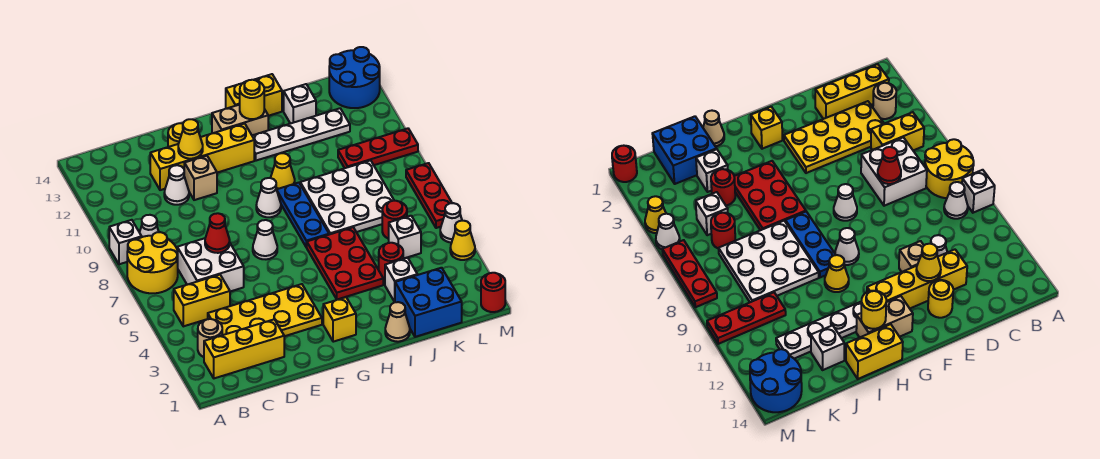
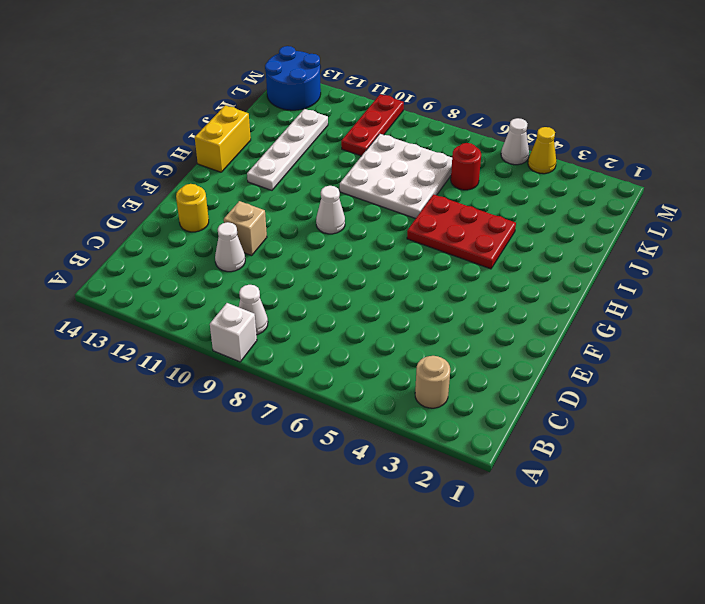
none -> yellow round brick A7:B8 level 1
none -> yellow brick B2:D2 level 1
none -> yellow brick B5:C5 level 1
none -> yellow plate C3:F4 level 1

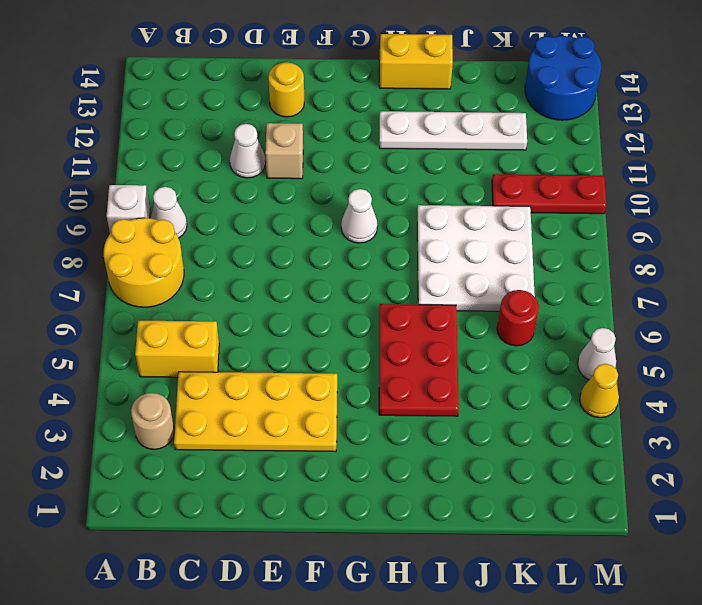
none -> yellow brick B2:D2 level 1
none -> white brick C6:D7 level 1
none -> yellow brick D12:G12 level 1
none -> white cone F7 level 1

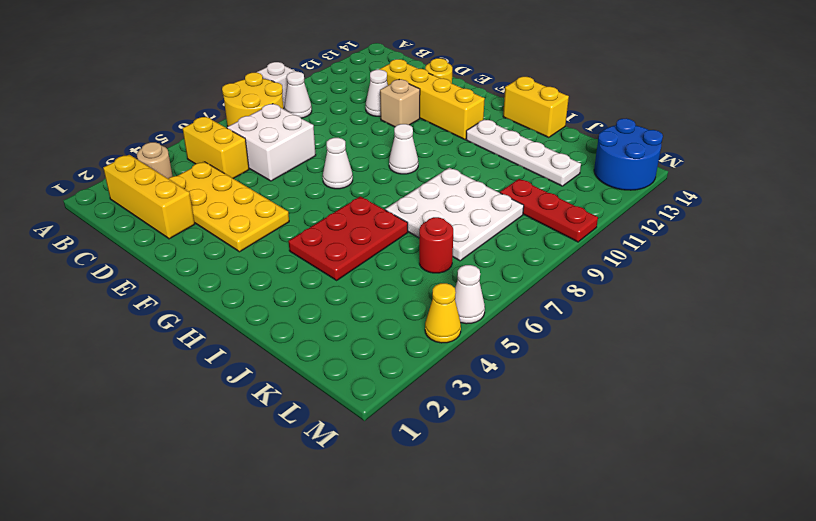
none -> yellow brick G2 level 1
none -> tan brick G13:H13 level 1
none -> blue plate H7:H9 level 1
none -> yellow cone H10 level 1

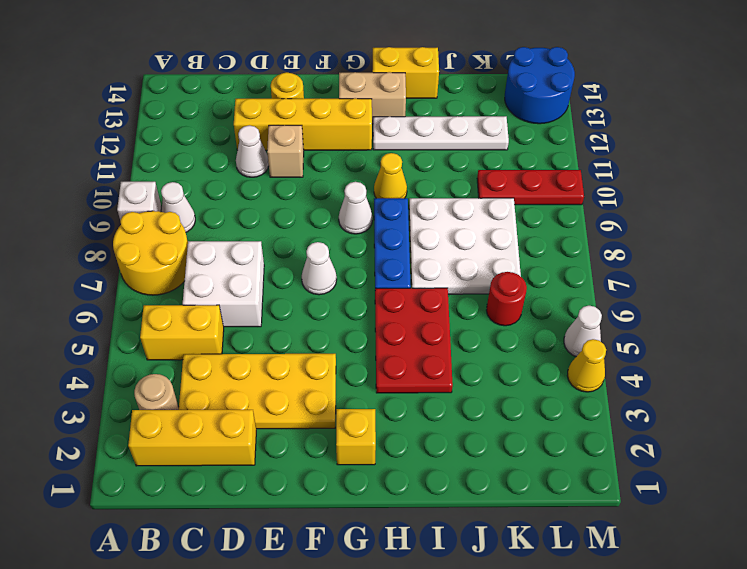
none -> tan cone I1 level 1
none -> blue brick J1:K2 level 1
none -> white brick J3 level 1
none -> red round brick J4 level 1

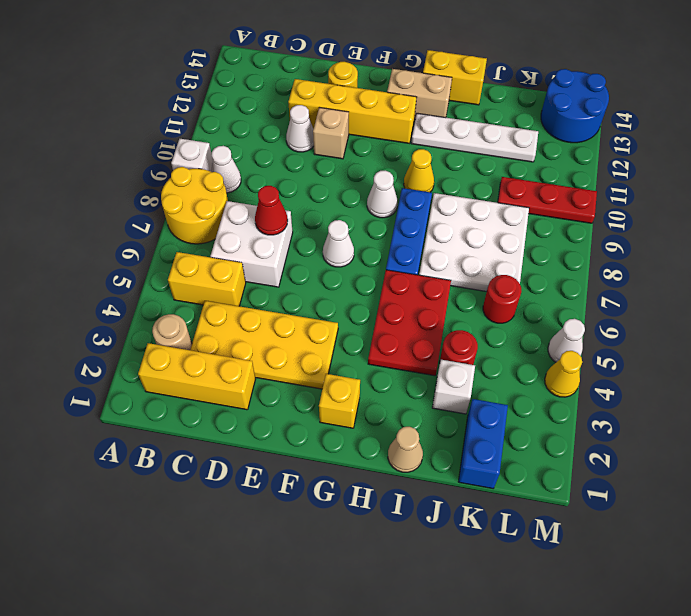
blue brick K1:K2 level 1 -> blue brick J1:K2 level 1
none -> white brick J13 level 1
none -> white brick K5 level 1
none -> red round brick M1 level 1
none -> red plate M6:M8 level 1

